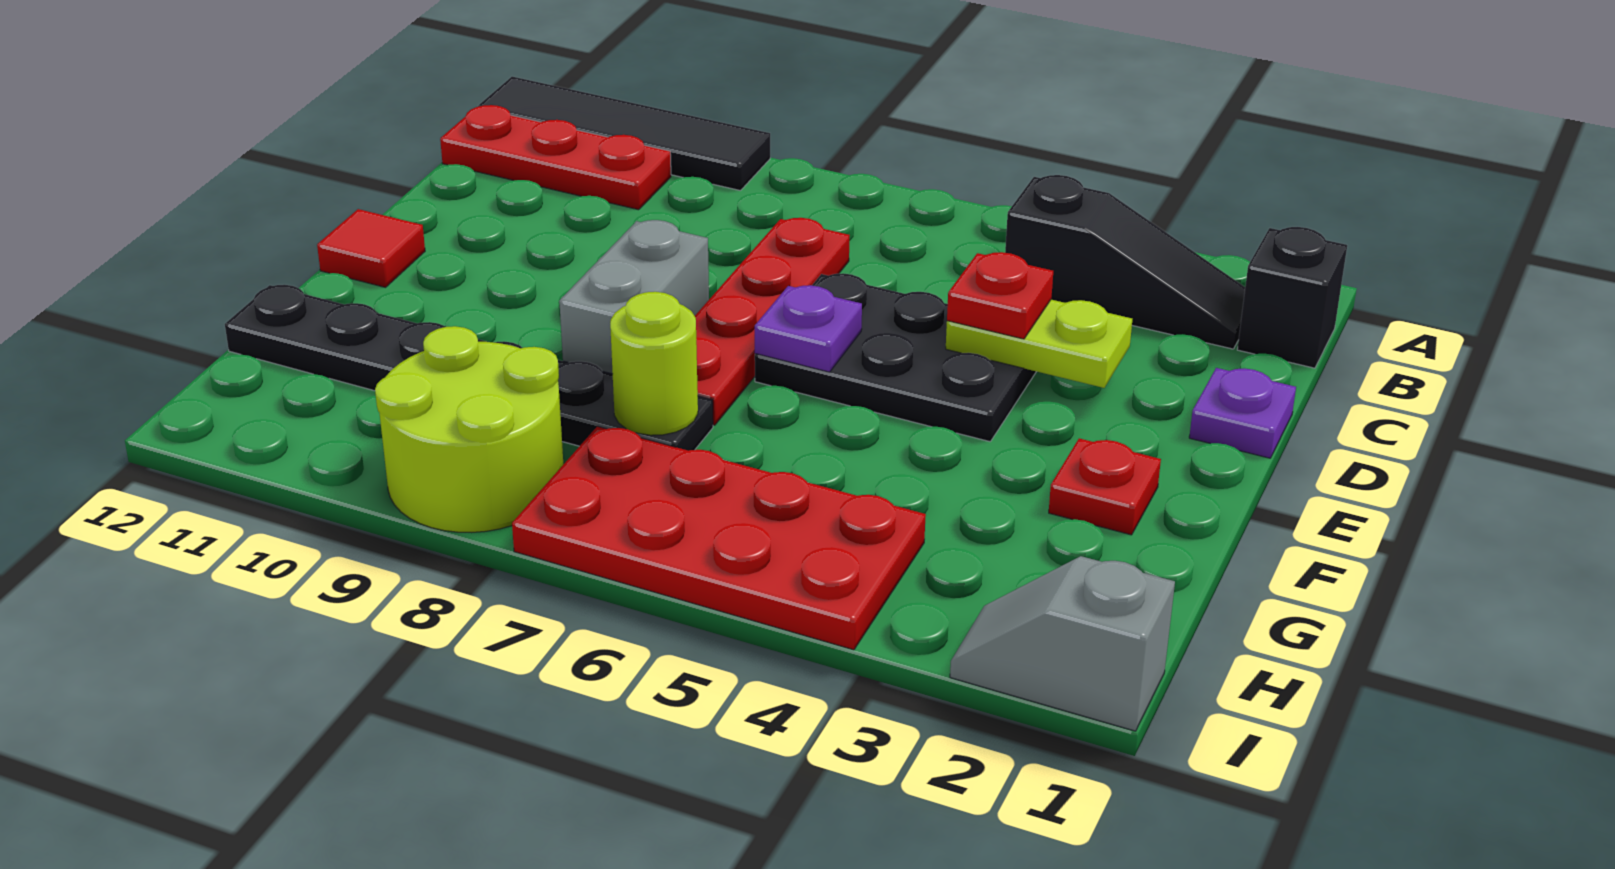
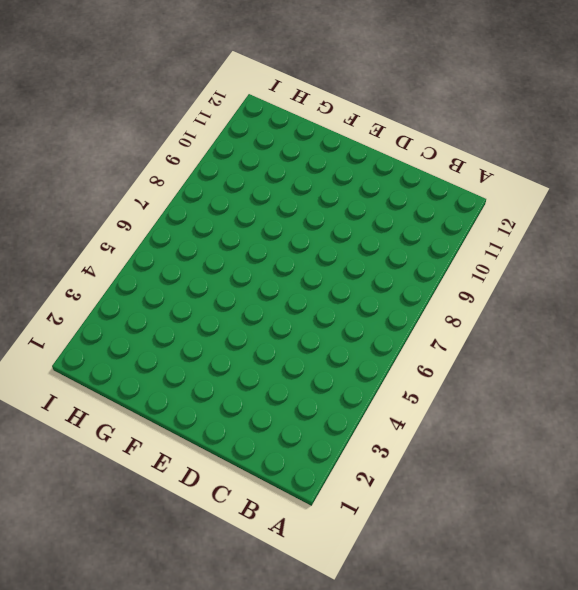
none -> black tile A9:A12 level 1
none -> black brick B1 level 1
none -> black slope B2:B4 level 1 top 4

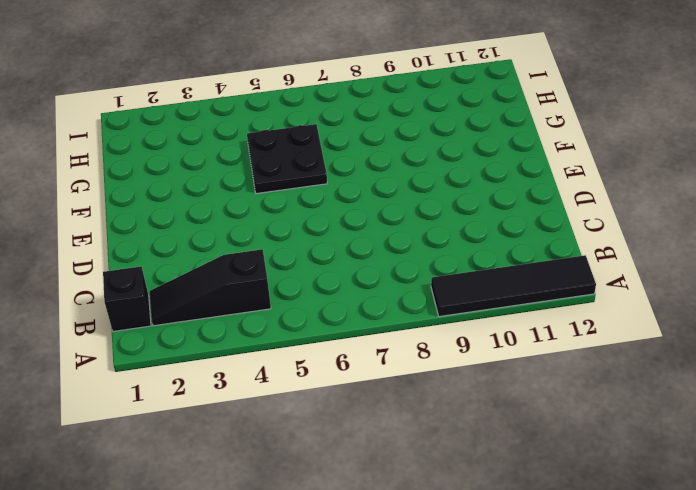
black plate F5:G6 level 1 -> none
none -> red plate B10:B12 level 1
none -> red plate C7:F7 level 1
none -> purple plate D1 level 1

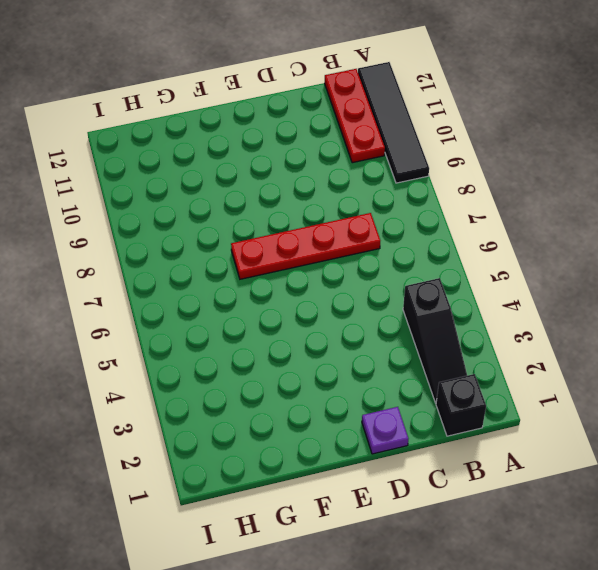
none -> black plate D4:E6 level 1
none -> grey brick E8:F8 level 1
none -> red tile E12 level 1

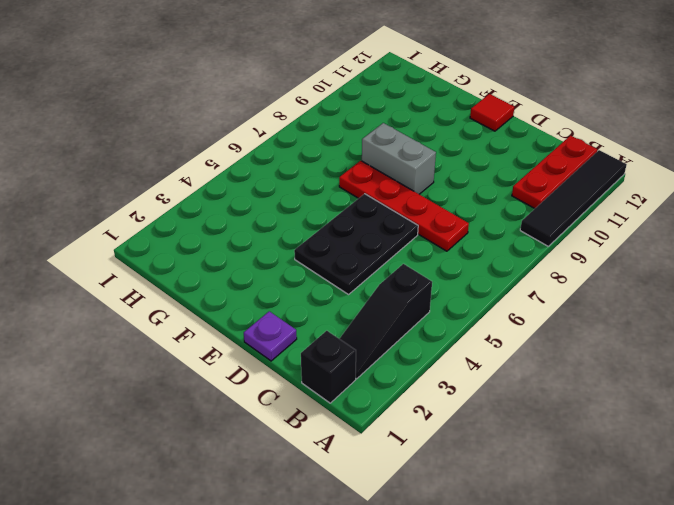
none -> red plate F2 level 1
none -> black plate G7:G12 level 1
none -> red plate H4:I7 level 1

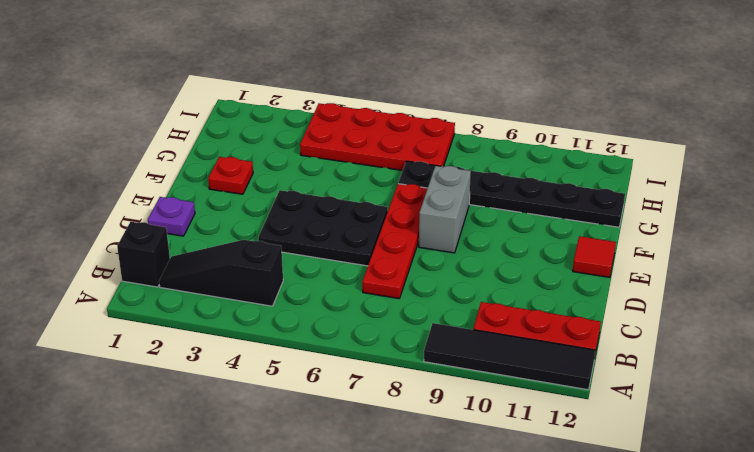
none -> lime round brick H8:I9 level 1
none -> grey slope I1:I2 level 1 top 1
none -> lime plate D3:D4 level 2

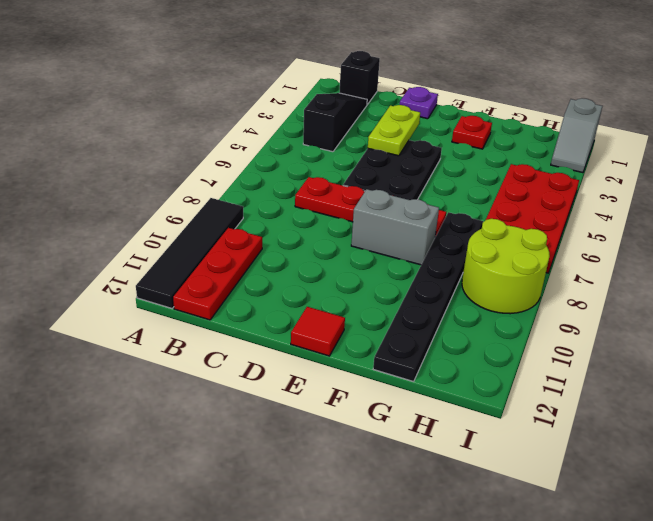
none -> purple plate E6 level 2
none -> lime round brick G7 level 2
none -> red plate D4 level 3

